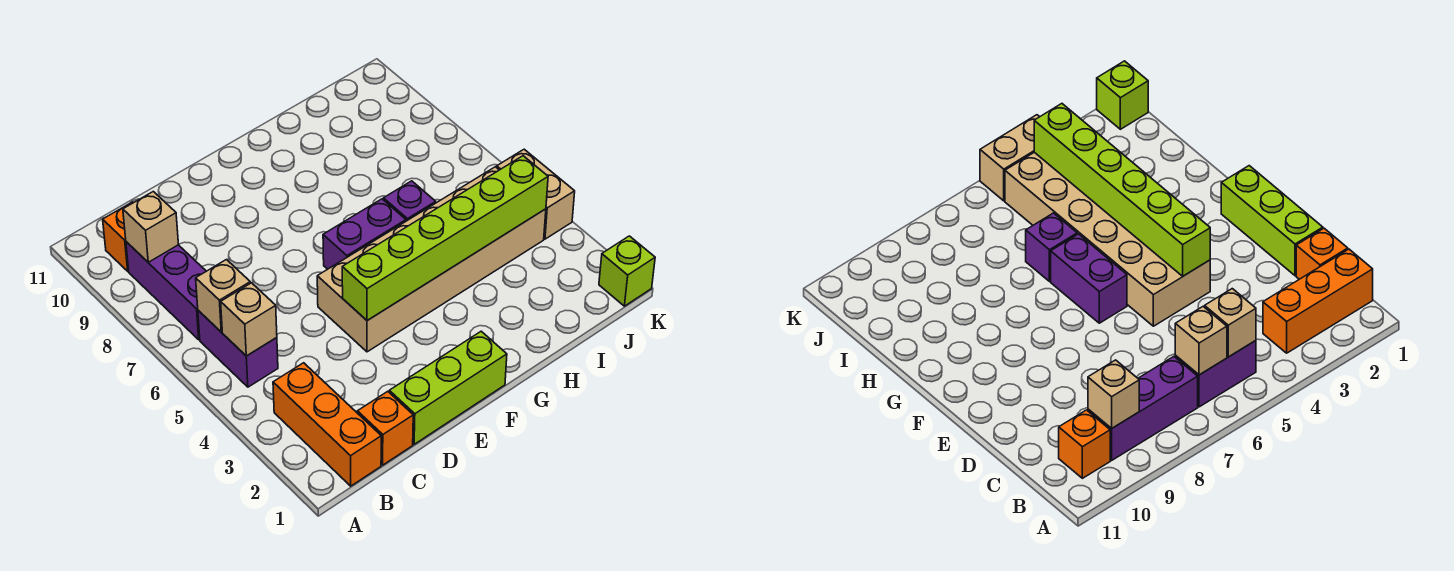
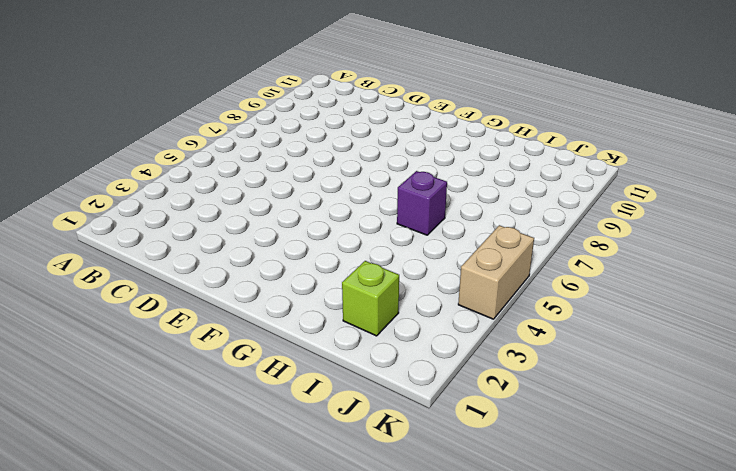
lime brick I2 level 1 -> lime brick K1 level 1
none -> orange brick B1:B3 level 1
none -> purple brick B5:B6 level 1
none -> purple brick B7:B9 level 1

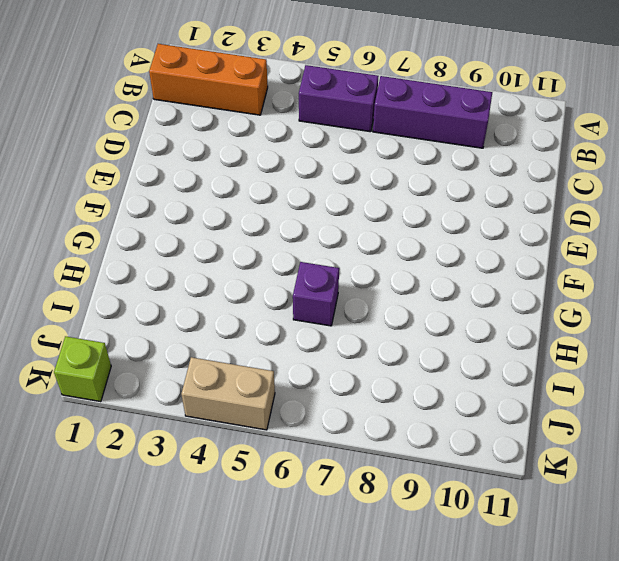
none -> orange brick B10 level 1
none -> orange brick C1 level 1
none -> lime brick D1:F1 level 1

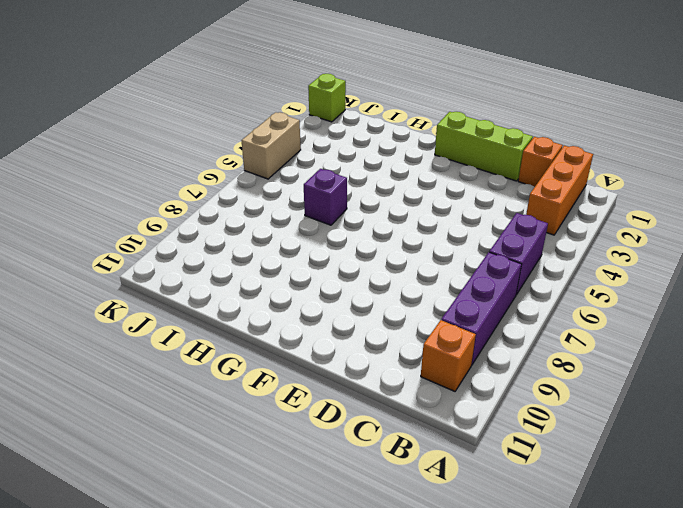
none -> tan brick E4:J5 level 1
none -> purple brick F6:G6 level 1
none -> tan brick B5 level 2

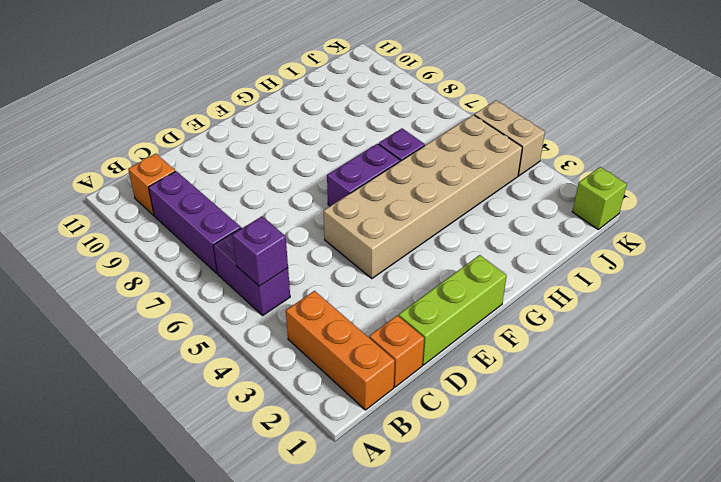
purple brick B5 level 2 -> tan brick B5 level 2
none -> tan brick B6 level 2
none -> tan brick B9 level 2
none -> lime brick E4:J4 level 2

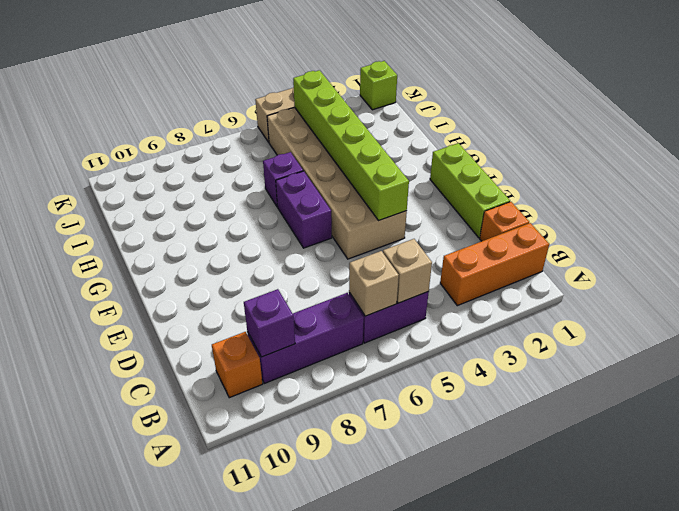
purple brick B9 level 2 -> tan brick B9 level 2

